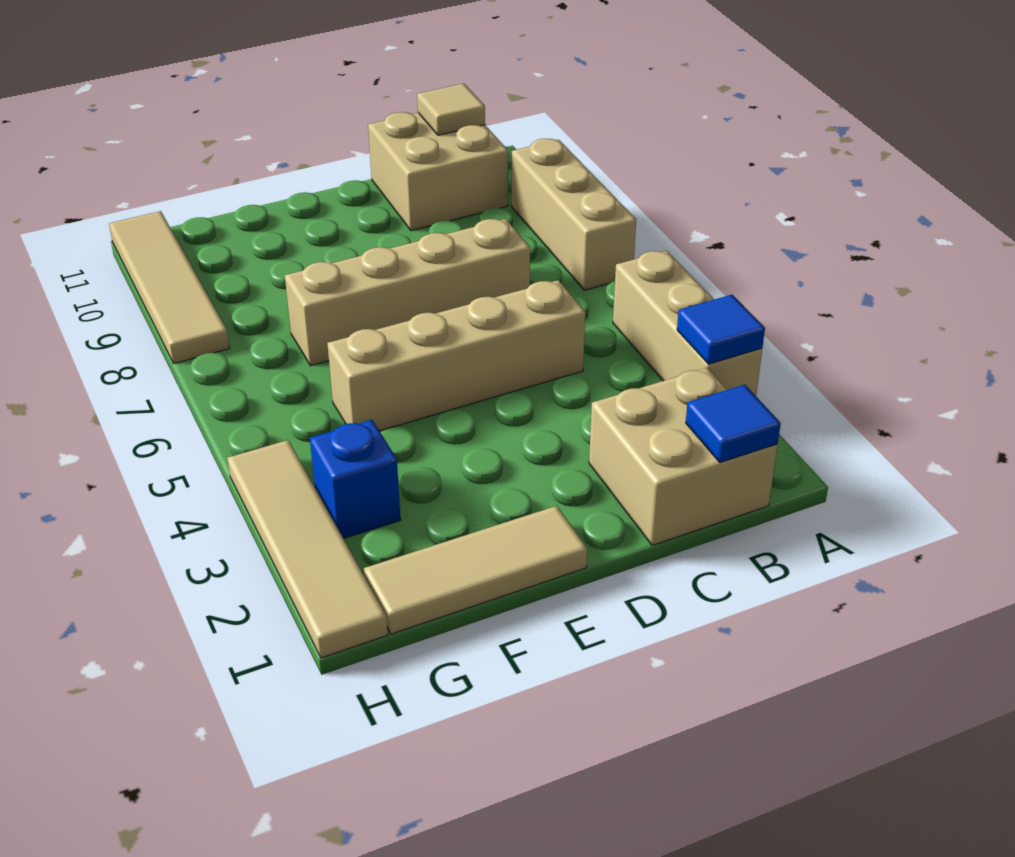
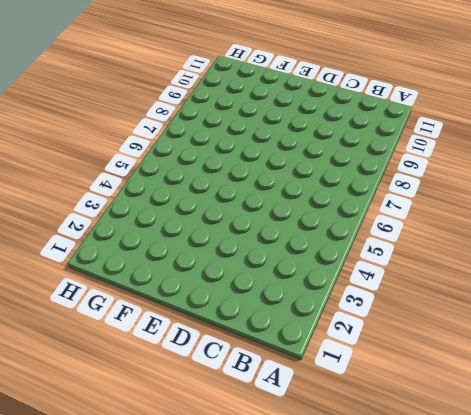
none -> tan brick A3:A5 level 1
none -> tan brick A7:A9 level 1
none -> tan brick B1:C2 level 1

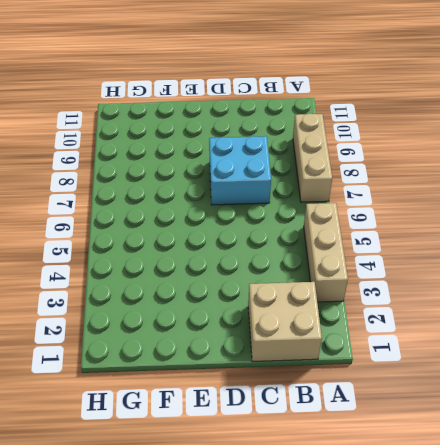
cyan brick C7:D8 level 1 -> tan brick C7:F7 level 1
none -> tan brick B10:C11 level 1
none -> tan brick C5:F5 level 1
none -> tan tile E1:G1 level 1

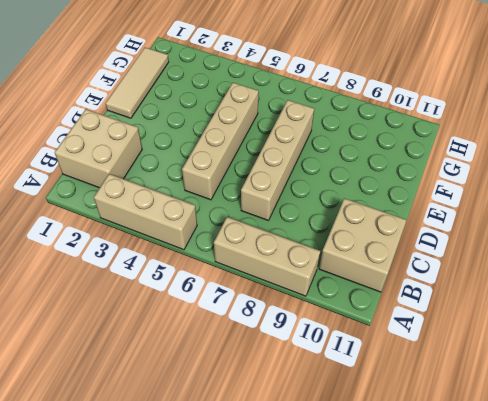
none -> blue brick G3 level 1
none -> tan tile H1:H4 level 1
none -> tan tile H8:H11 level 1

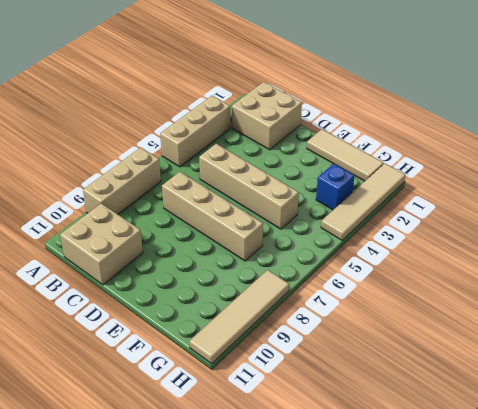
none -> blue tile A3 level 2
none -> blue tile B1 level 2
none -> tan tile B11 level 2

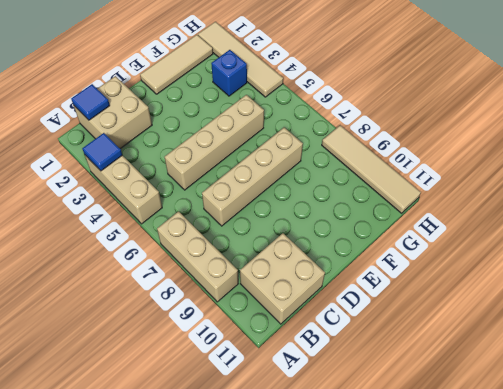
none -> tan tile B11 level 2

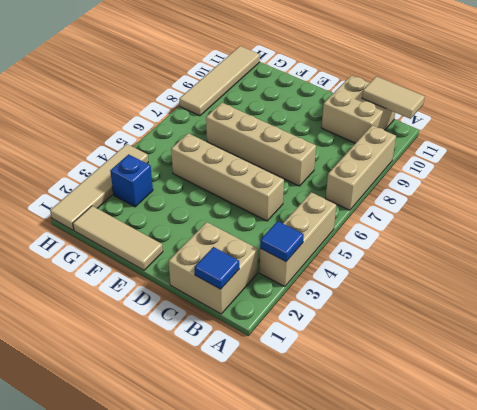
tan tile A11:B11 level 2 -> tan tile B11 level 2

